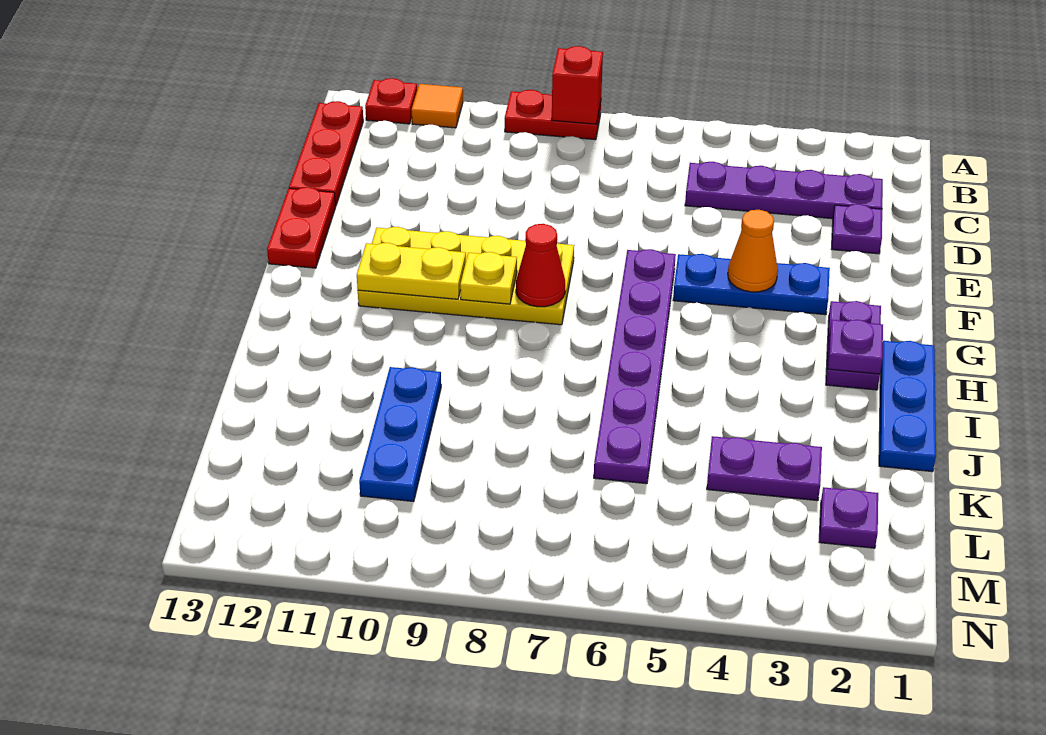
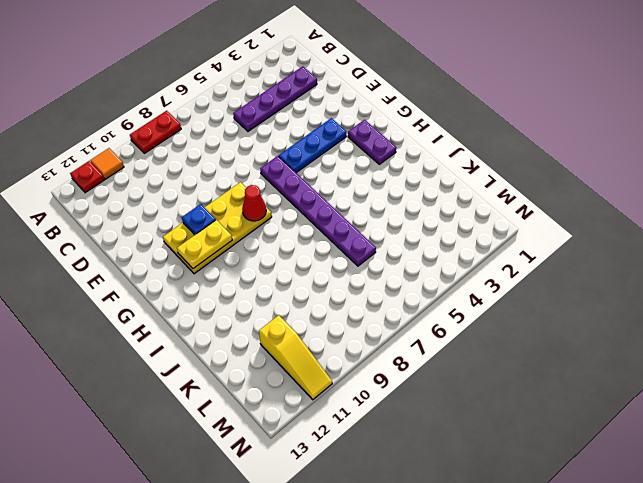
blue plate F10 level 2 -> none
yellow slope L11:N11 level 1 top L -> none
none -> red plate B13:D13 level 1
none -> purple plate D2 level 1
none -> red plate E13:F13 level 1

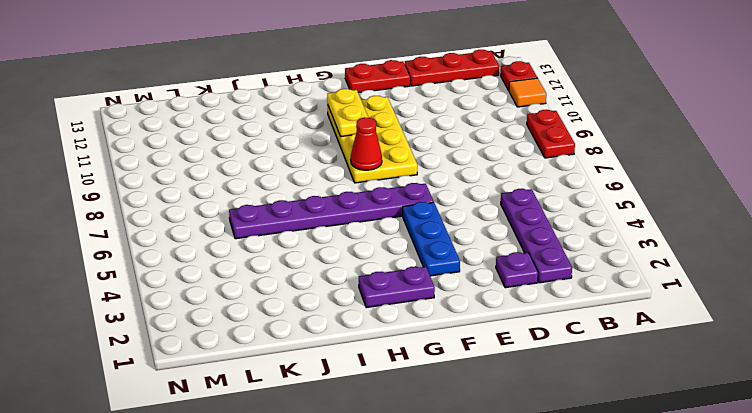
none -> blue plate H1:J1 level 1
none -> blue plate J10:L10 level 1
none -> purple plate K3:K4 level 1

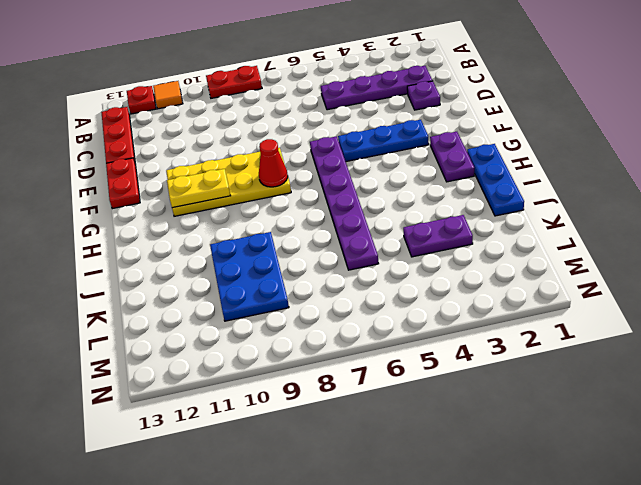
blue plate J9:L10 level 1 -> blue plate J10:L10 level 1
none -> purple plate L2 level 1
none -> red brick A8 level 2
none -> orange cone F4 level 2

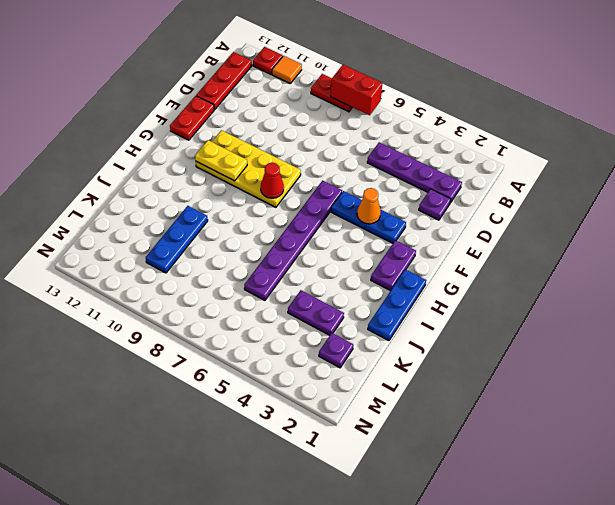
red brick A7:A8 level 2 -> red brick A8 level 2
none -> yellow plate G9 level 2
none -> purple plate H2 level 2

